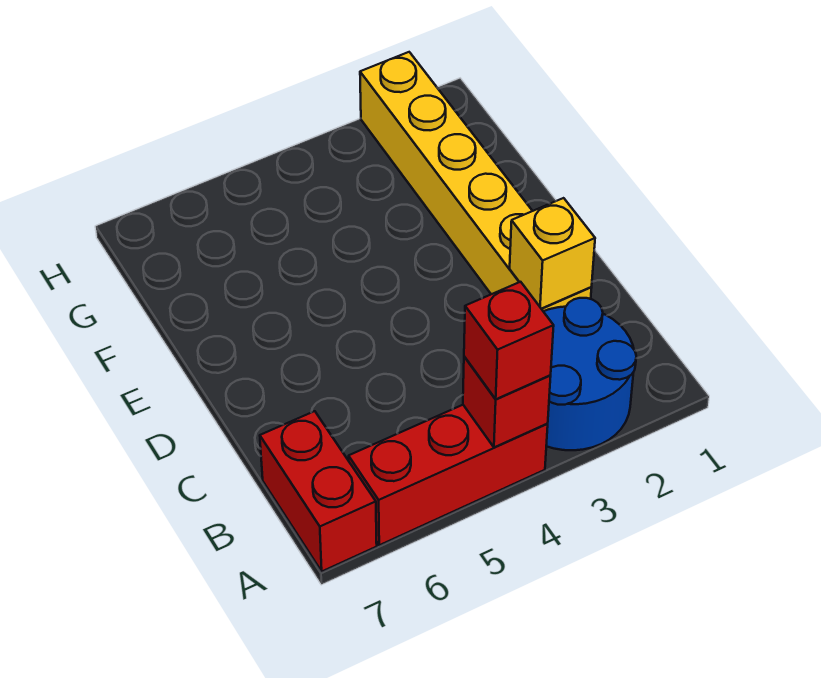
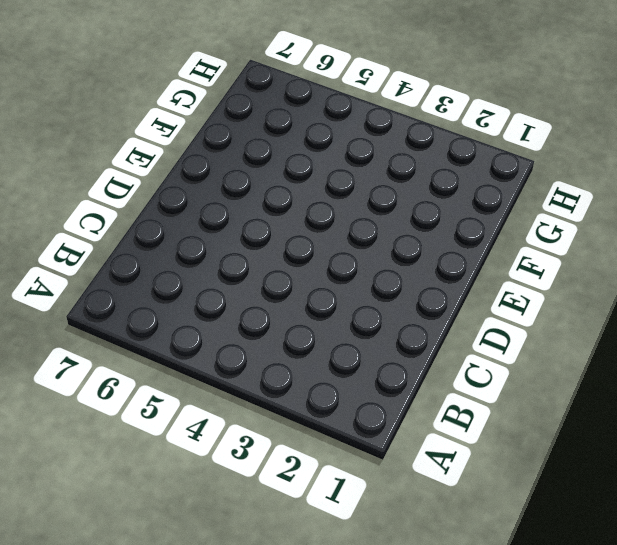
none -> blue round brick A2:B3 level 1
none -> red brick A4:A6 level 1

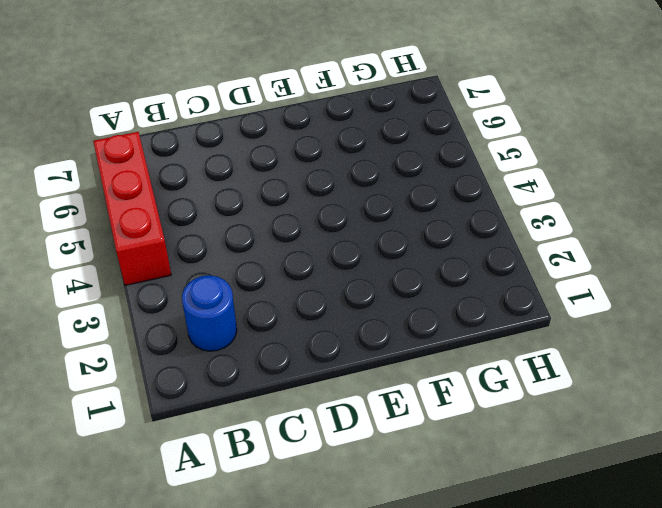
blue round brick B2 level 1 -> blue round brick A2:B3 level 1
none -> red brick A7:B7 level 1
none -> yellow brick C2:H2 level 1

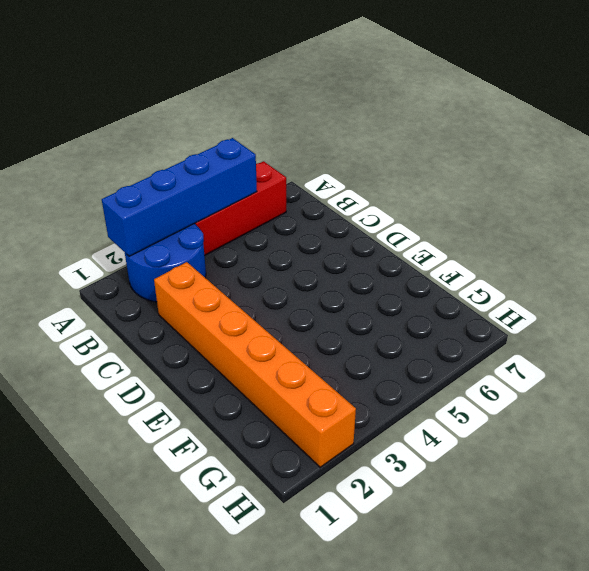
blue brick A2:A5 level 2 -> red brick A4 level 2
orange brick C2:H2 level 1 -> yellow brick C2:H2 level 1
none -> red brick A7:B7 level 1
none -> yellow brick C2 level 2

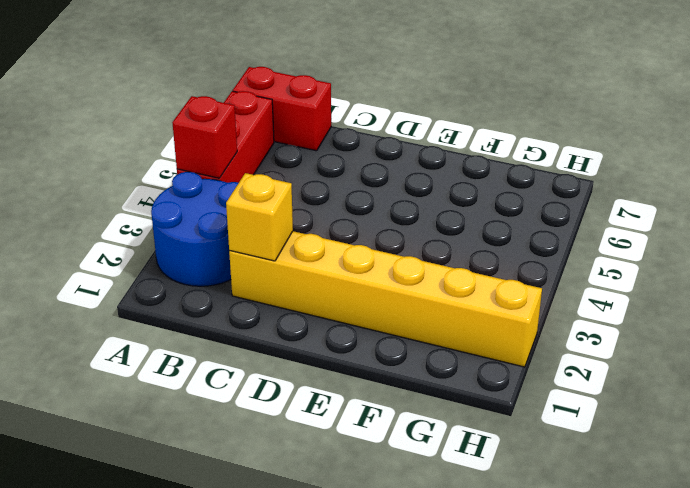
none -> red brick A4 level 3

